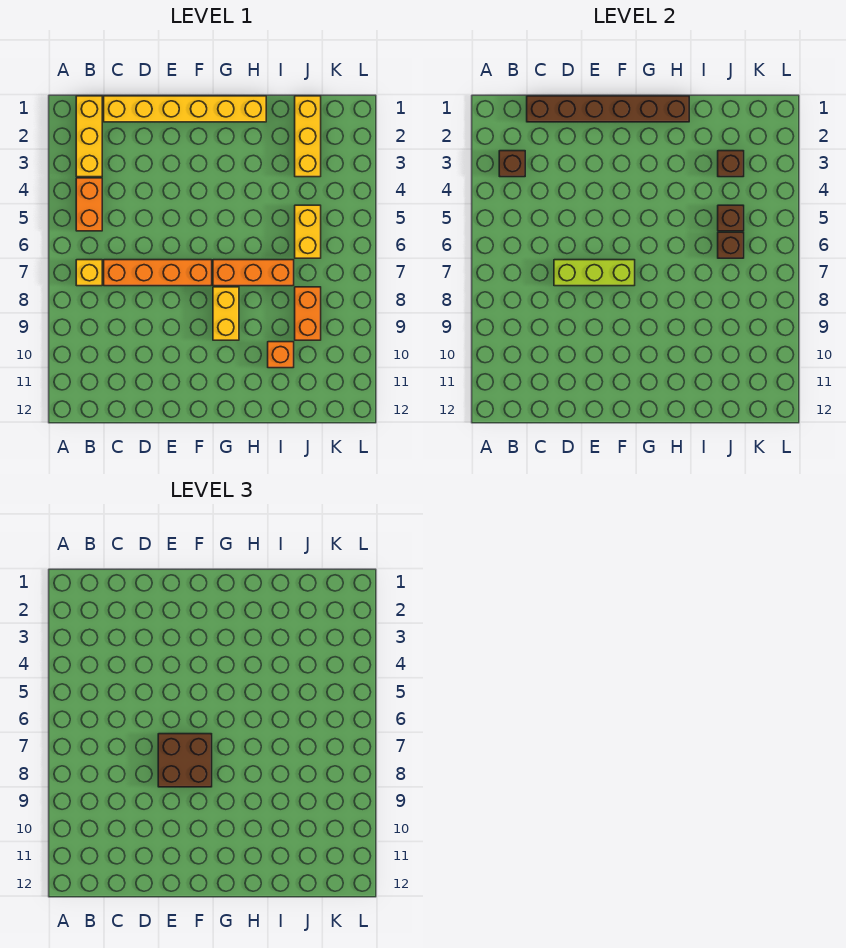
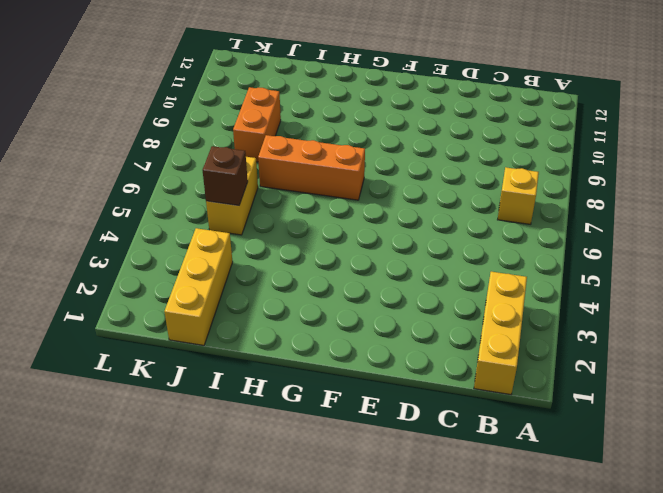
none -> orange brick B4:B5 level 1
none -> yellow brick C1:H1 level 1
none -> orange brick C7:F7 level 1

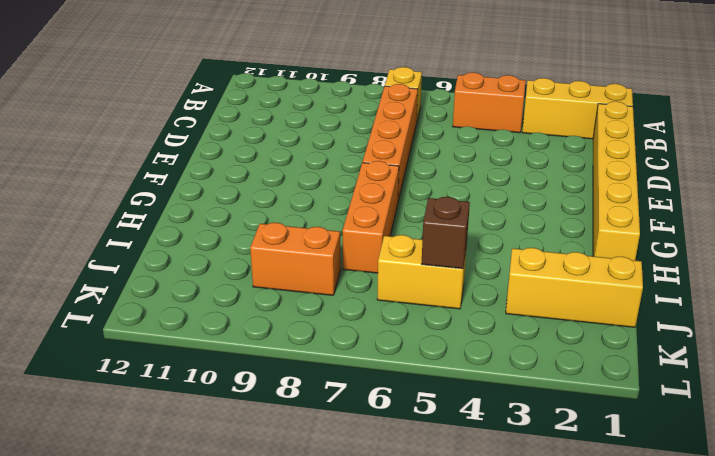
none -> yellow brick G8:G9 level 1
none -> orange brick I10 level 1
none -> brown brick B3 level 2

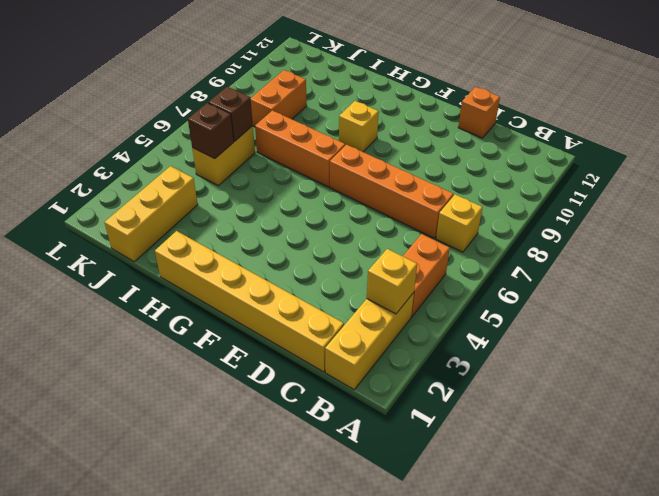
yellow brick B3 level 2 -> brown brick B3 level 2
orange brick D12 level 1 -> orange brick I10 level 1
yellow brick G9 level 1 -> yellow brick G8:G9 level 1
none -> brown brick C1:H1 level 2
none -> lime brick D7:F7 level 2
none -> brown brick J3 level 2

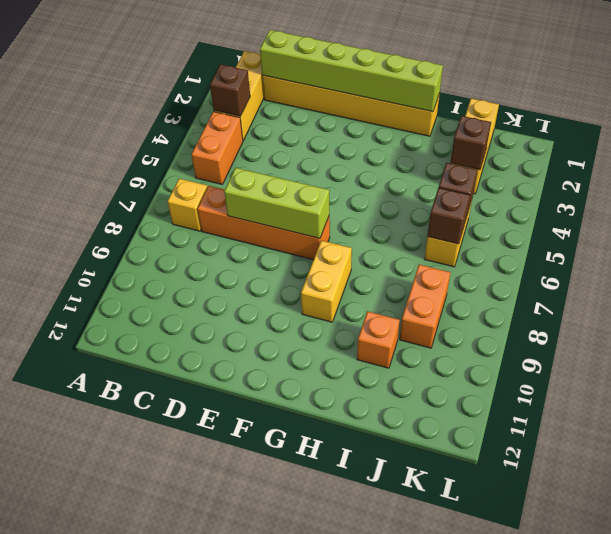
lime brick C1:H1 level 2 -> brown brick C1:H1 level 2
none -> orange brick G7:I7 level 1
none -> brown brick E7:F8 level 3

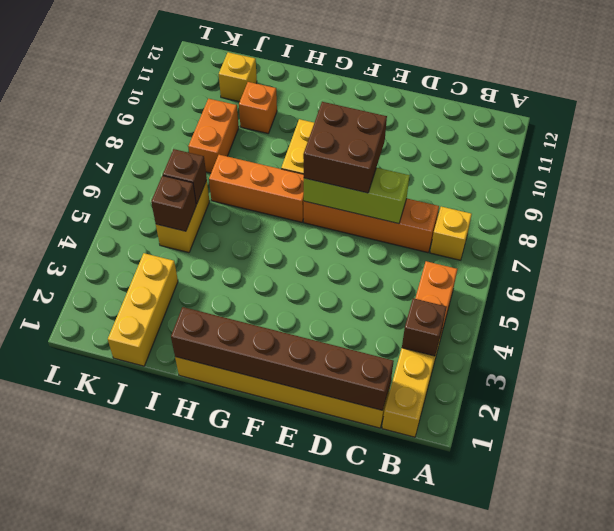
yellow brick J11 level 1 -> none
none -> brown brick J3 level 2

